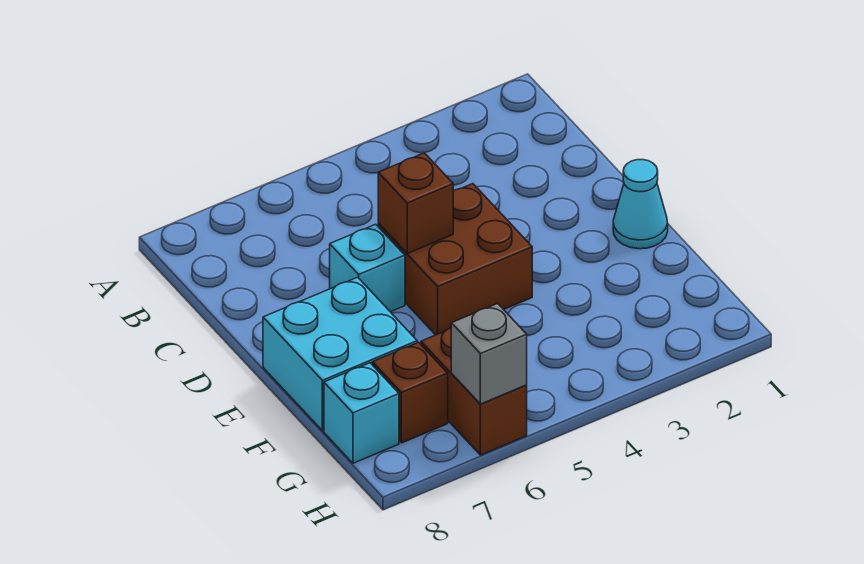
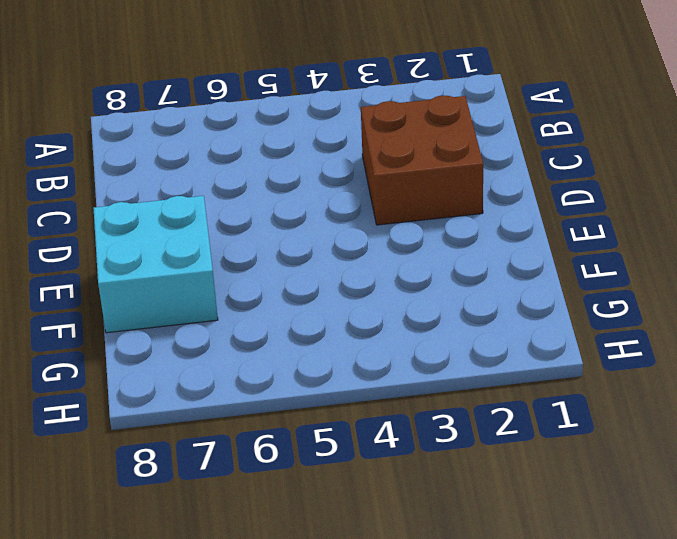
brown brick C2:D3 level 1 -> brown brick D4:E5 level 1
none -> cyan brick D6 level 1
none -> cyan cone E1 level 1

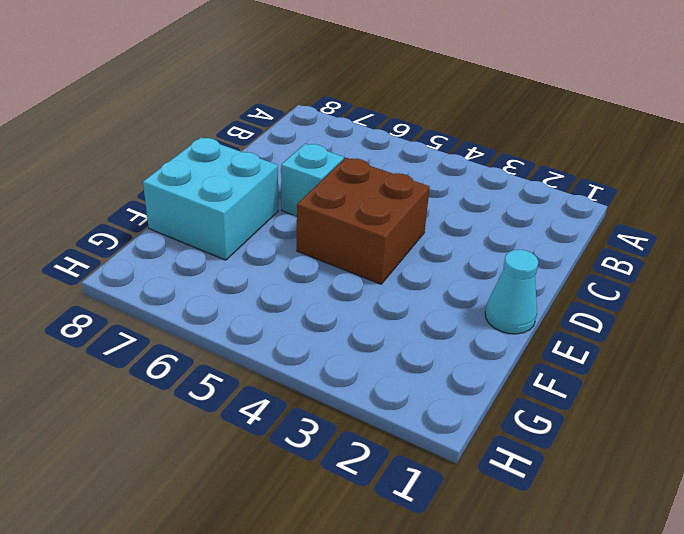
none -> brown brick G6:H6 level 1
none -> brown brick G7 level 1

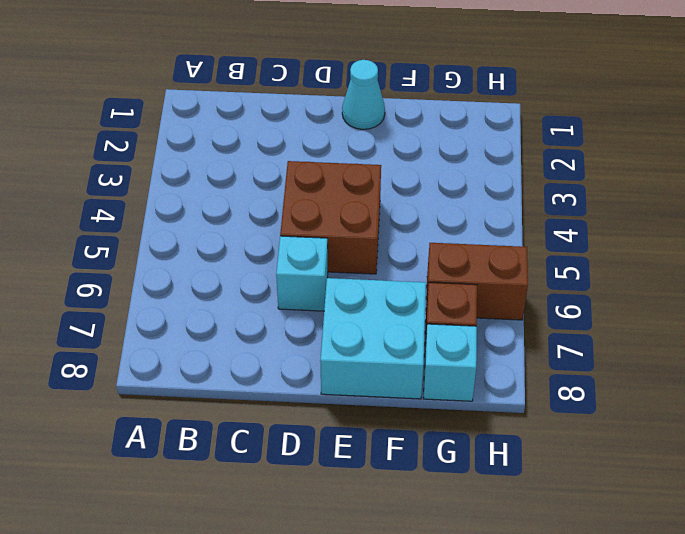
none -> brown brick D5 level 2
none -> grey brick H6 level 2

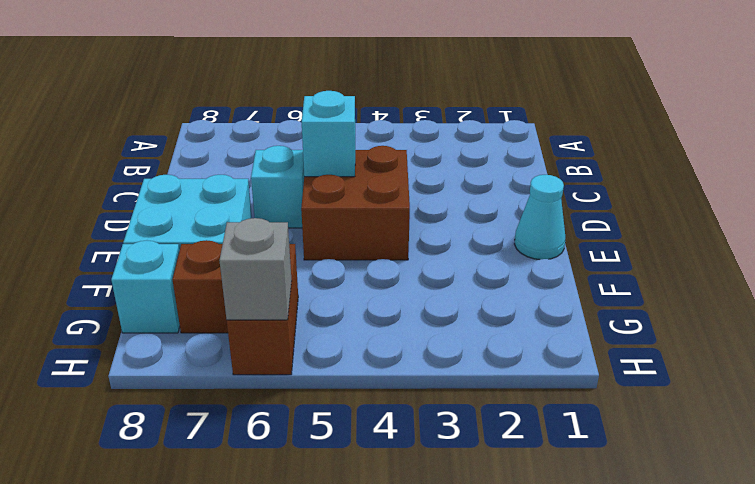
cyan brick D5 level 2 -> brown brick D5 level 2

